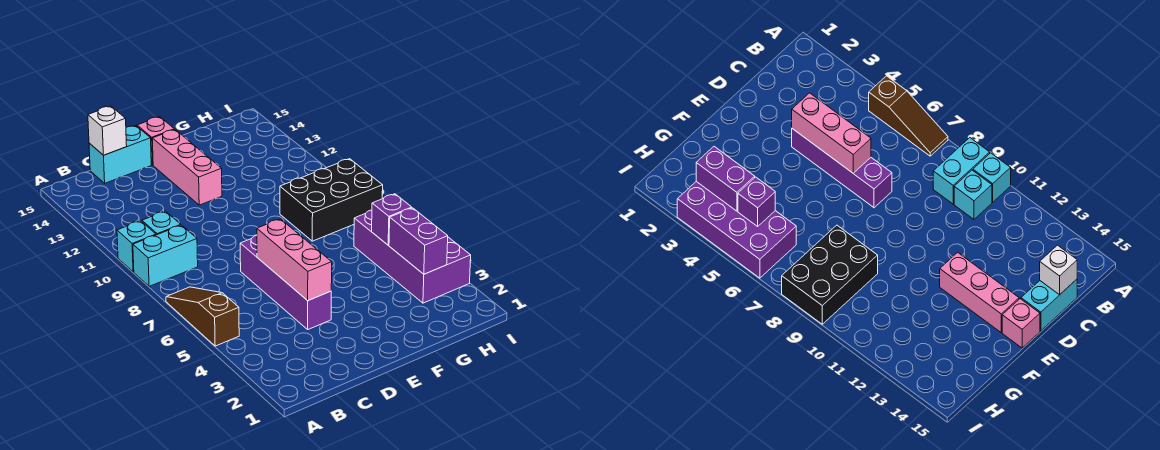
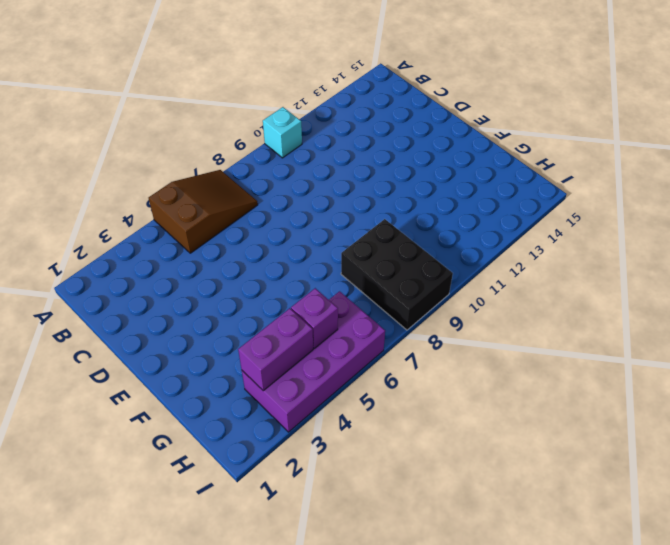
brown slope A5:B7 level 1 top 5 -> brown slope A5:A7 level 1 top 5
none -> cyan brick A9:B9 level 1
none -> cyan brick B10 level 1
none -> cyan brick C15:D15 level 1

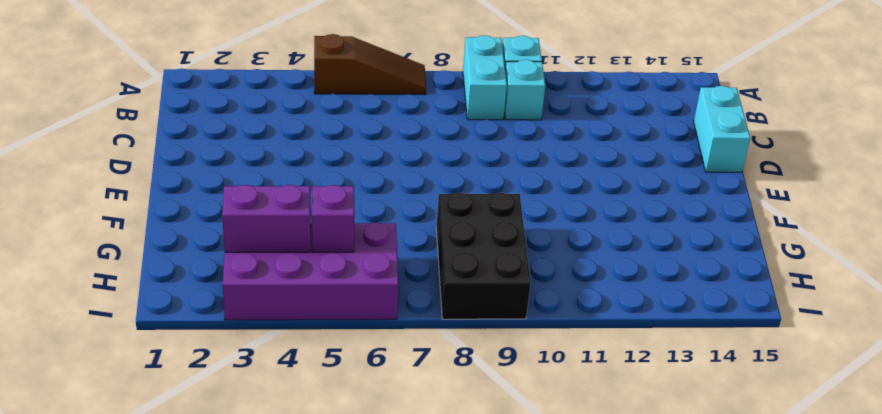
none -> purple brick D4:D7 level 1
none -> pink brick E12:E14 level 1
none -> pink brick E15 level 1

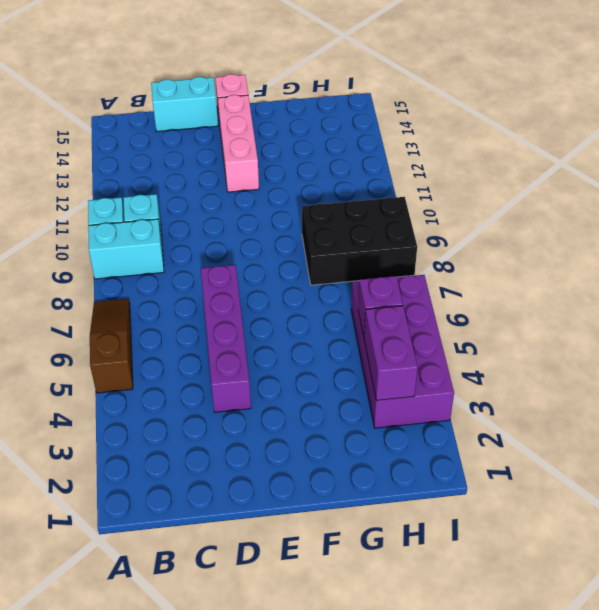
none -> white brick C15 level 2
none -> pink brick D4:D6 level 2

